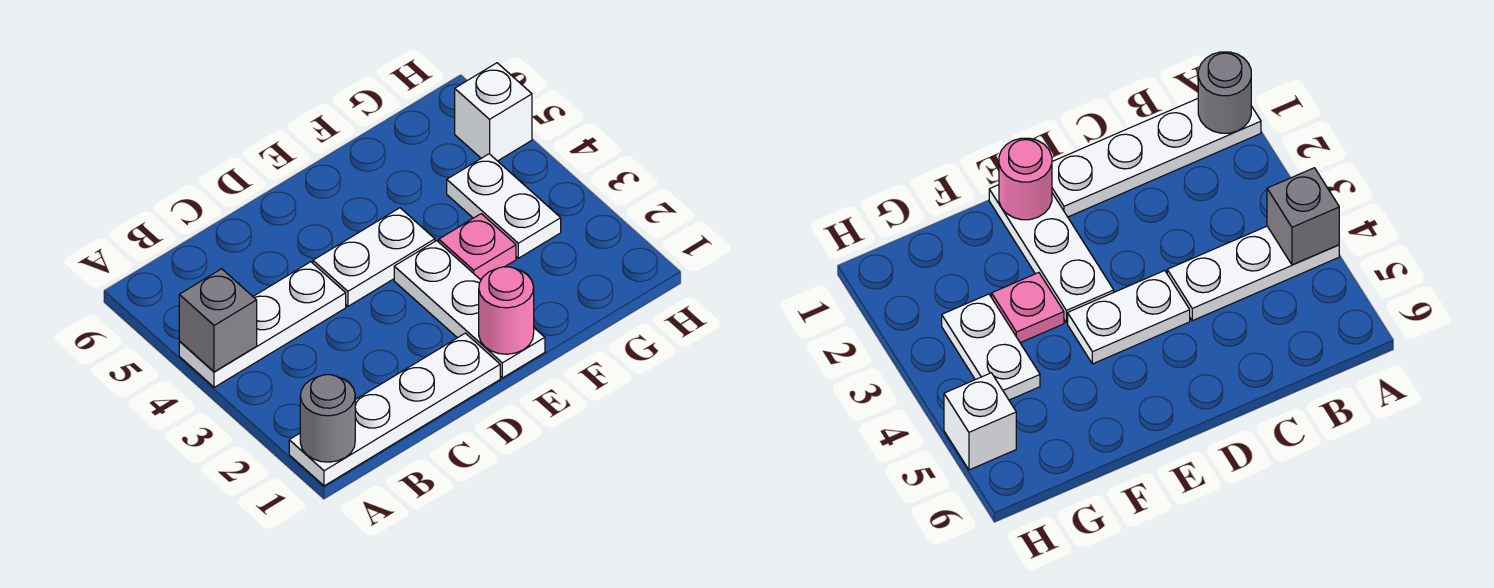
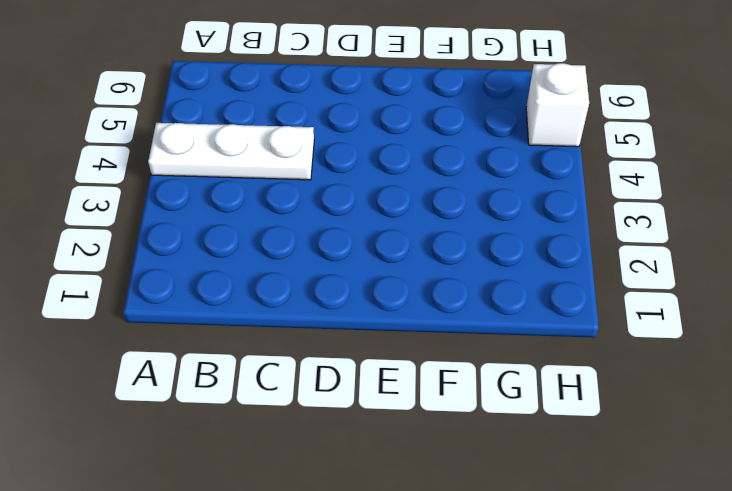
none -> white plate A1:D1 level 1
none -> white plate D4:E4 level 1

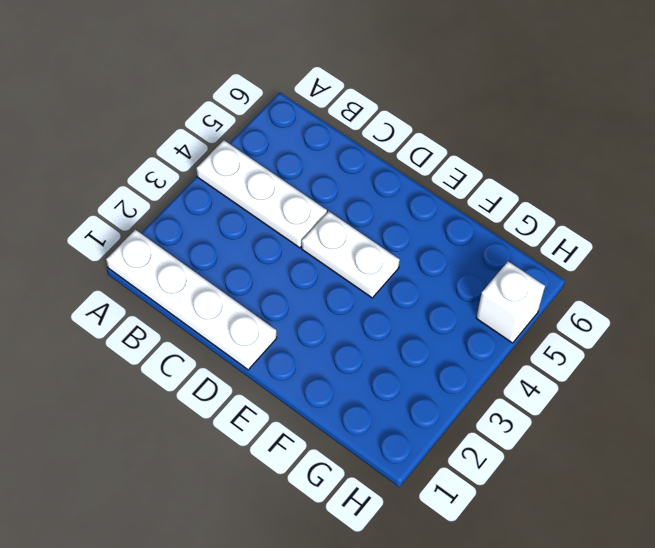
none -> white plate E1:E3 level 1
none -> pink plate F3 level 1

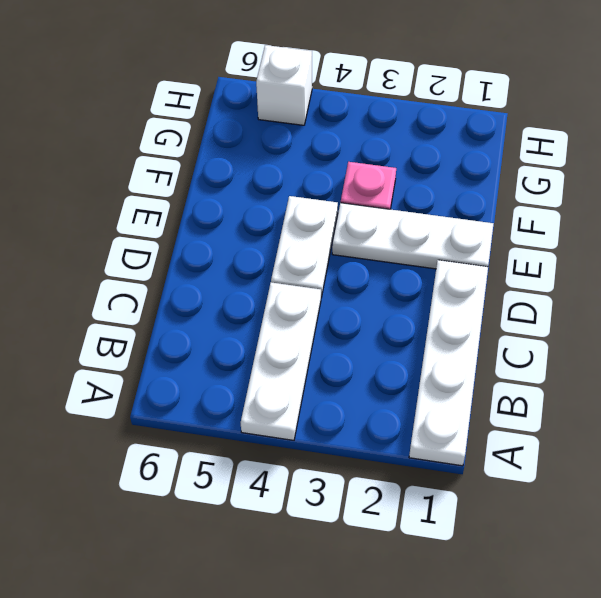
none -> white plate G3:G4 level 1
none -> grey round brick A1 level 2

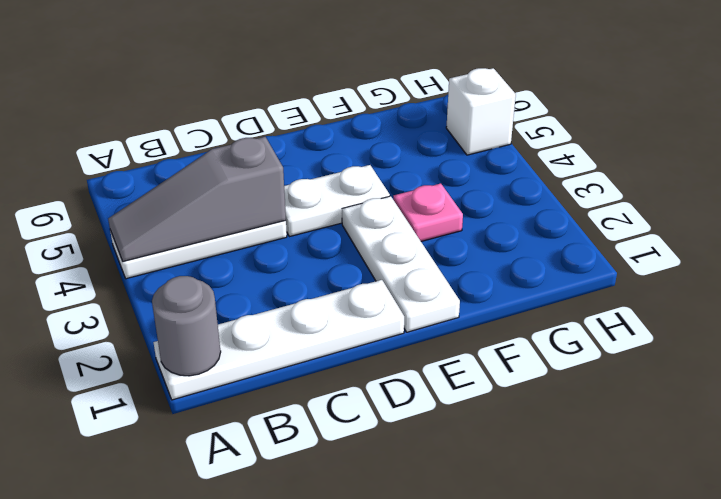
grey slope A4:C4 level 2 top C -> grey brick A4 level 2
none -> white plate G3:G4 level 1
none -> pink round brick E1 level 2

